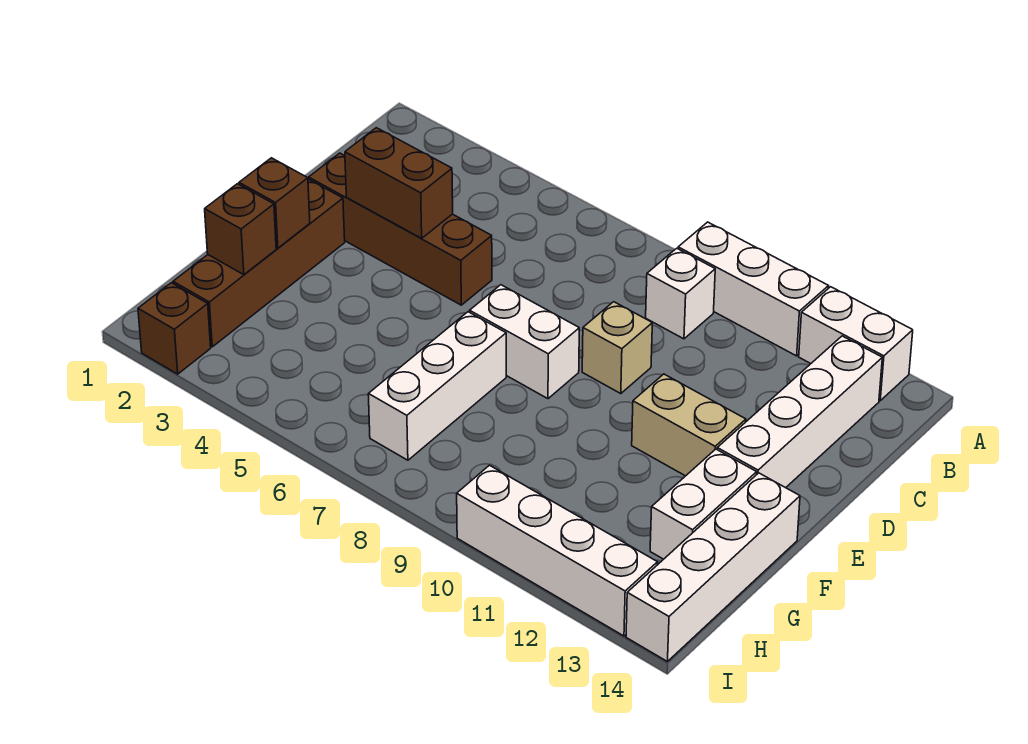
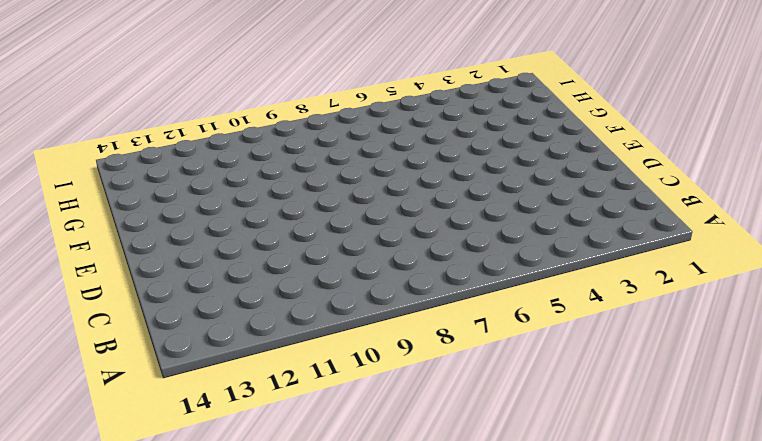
none -> white brick A9:A11 level 1
none -> white brick A12:A13 level 1
none -> white brick B9 level 1

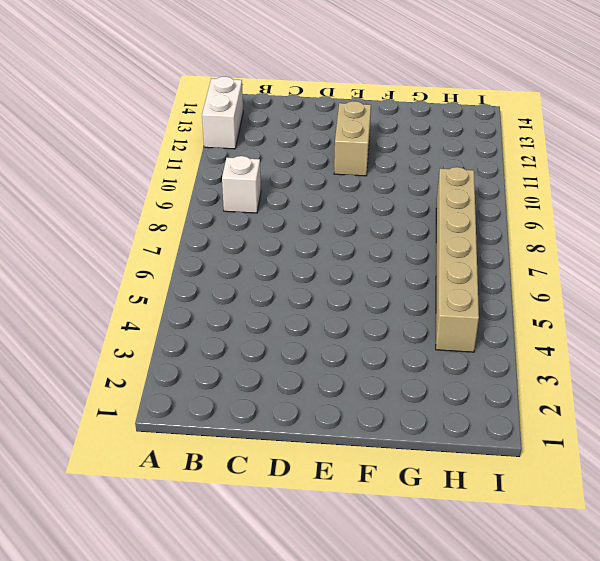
tan brick H4:H9 level 1 -> white brick F7:H7 level 1
none -> white brick A9:A11 level 1
none -> white brick B13:E13 level 1
none -> brown brick D2:D5 level 1

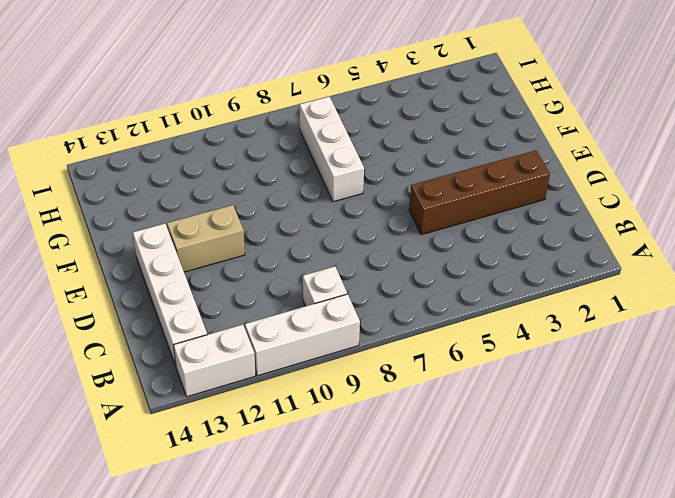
none -> tan brick D9 level 1
none -> brown brick E2:H2 level 1
none -> white brick E7:E8 level 1

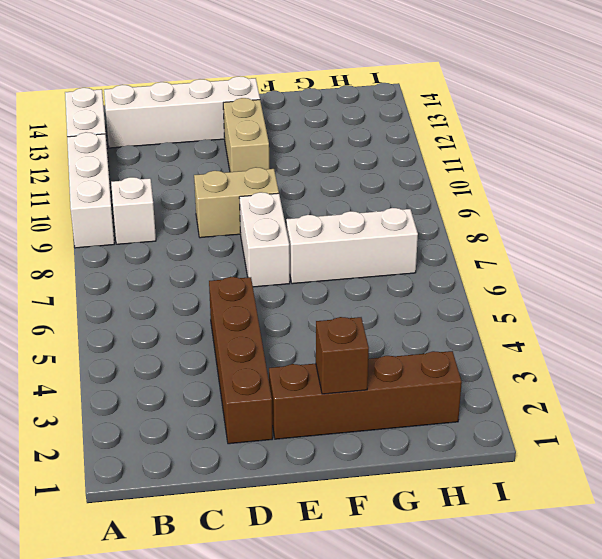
tan brick D9:E9 level 1 -> tan brick D9 level 1
none -> white brick F13:G13 level 1
none -> white brick F14:I14 level 1
none -> brown brick I2 level 1

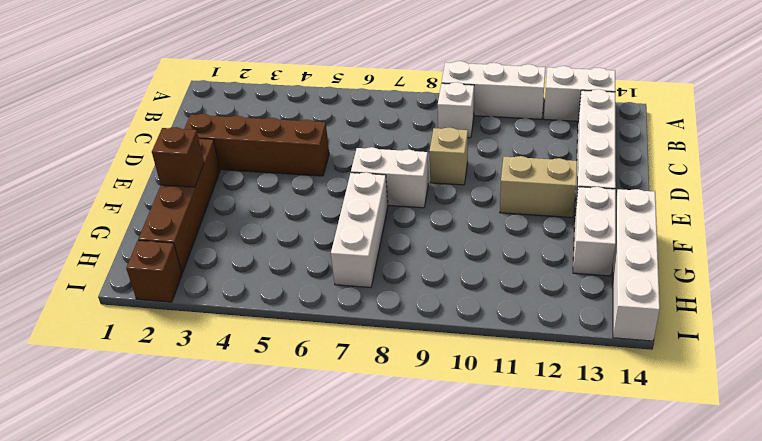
none -> white brick I10:I13 level 1
none -> brown brick D3:D4 level 2
none -> brown brick G2 level 2

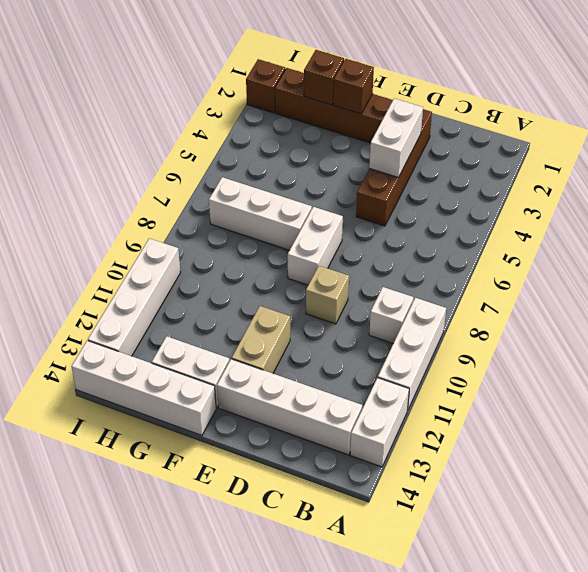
white brick D3:D4 level 2 -> brown brick D3:D4 level 2

